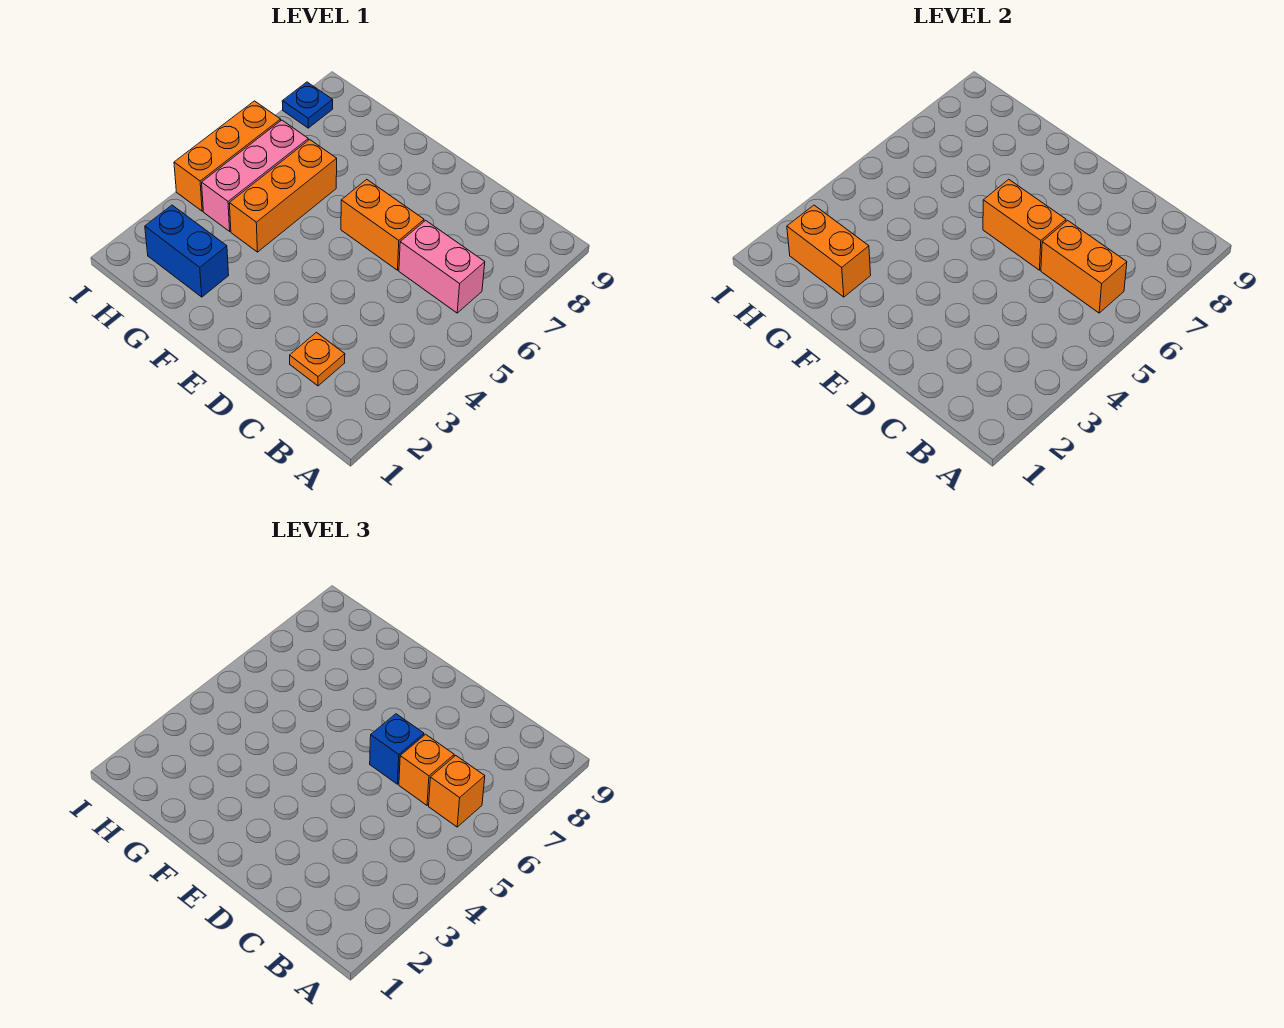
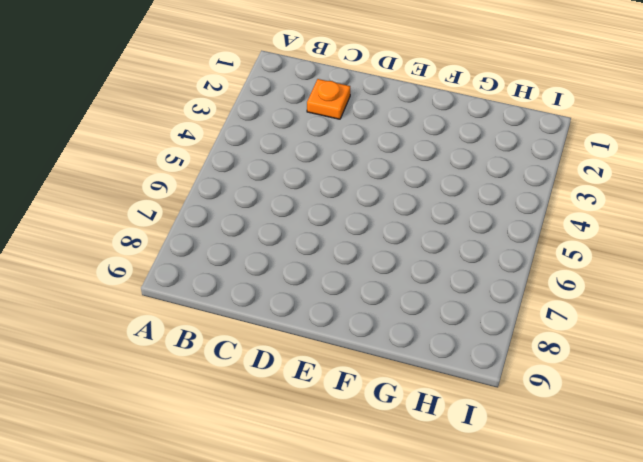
none -> pink brick B6:C6 level 1
none -> orange brick D6:E6 level 1
none -> blue brick G2:H2 level 1

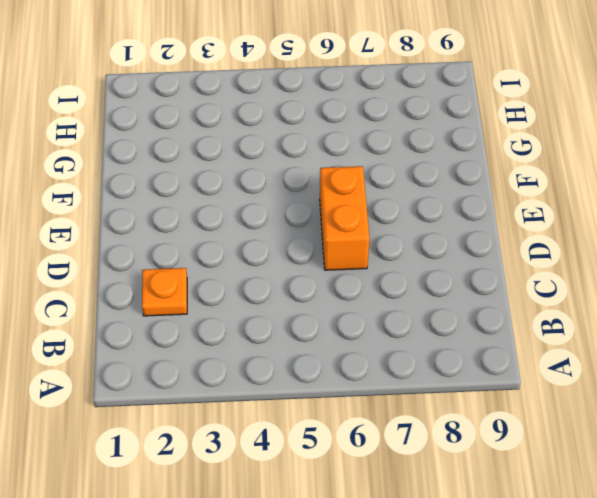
none -> pink brick B6:C6 level 1
none -> blue brick G2:H2 level 1
none -> orange brick G4:G6 level 1

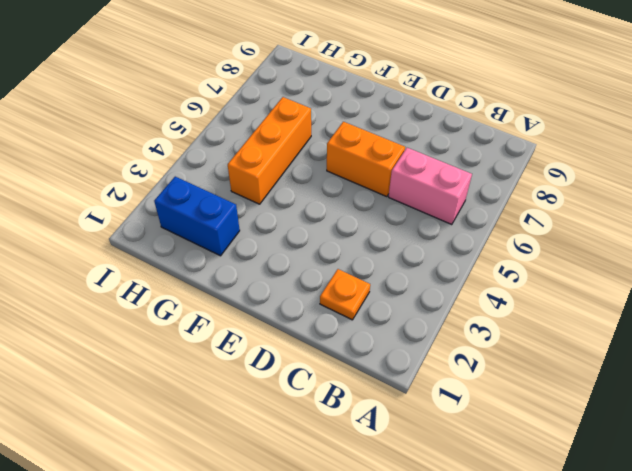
none -> pink brick H4:H6 level 1
none -> orange brick I4:I6 level 1
none -> blue plate I8 level 1

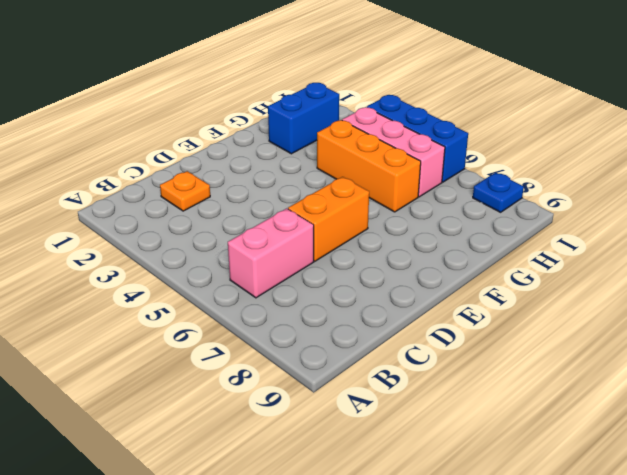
blue brick I4:I6 level 1 -> orange brick I4:I6 level 1
none -> orange brick B6:C6 level 2
none -> orange brick D6:E6 level 2
none -> orange brick G2:H2 level 2

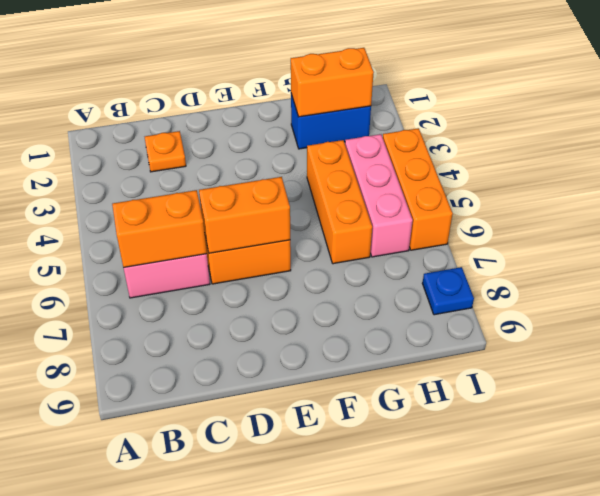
none -> orange brick B6 level 3
none -> orange brick C6 level 3
none -> blue brick D6 level 3

